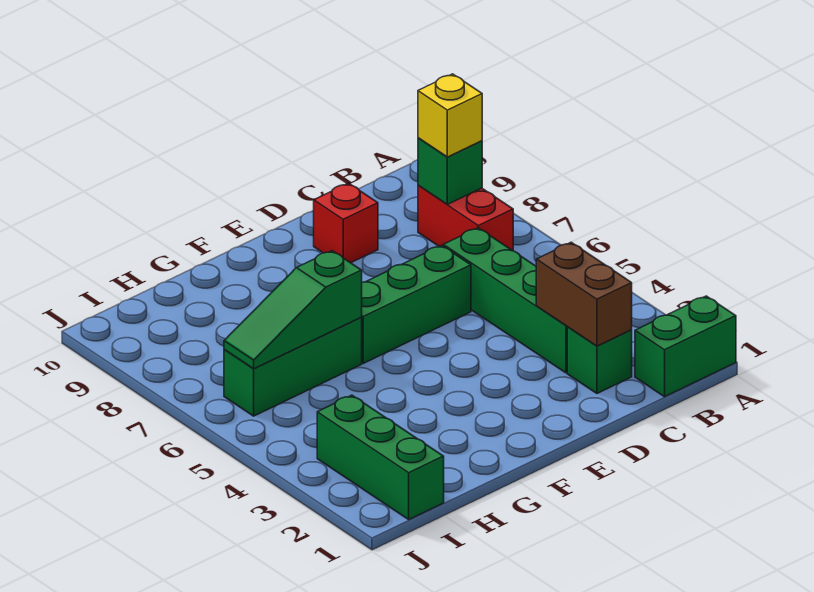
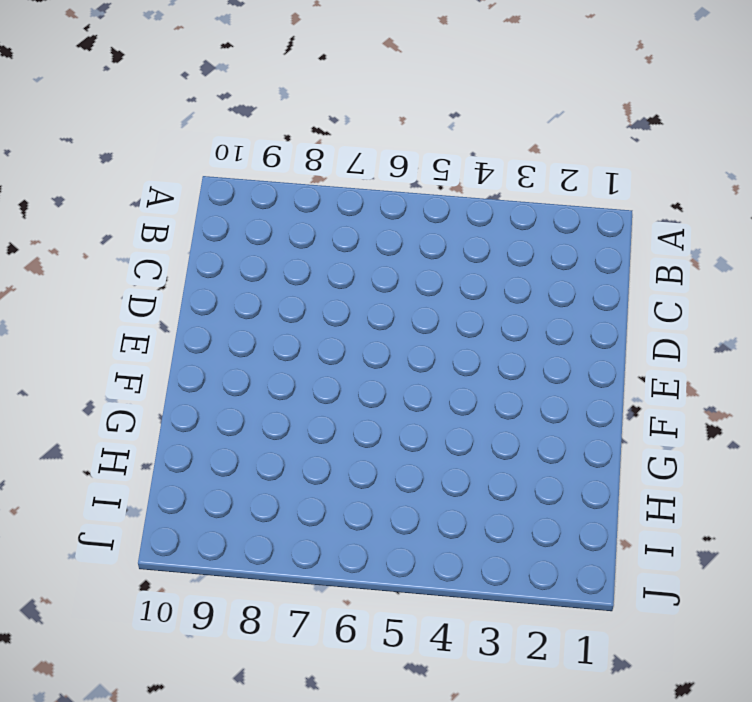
none -> green brick A1:B1 level 1
none -> red brick B7:B8 level 1
none -> green brick C2 level 1

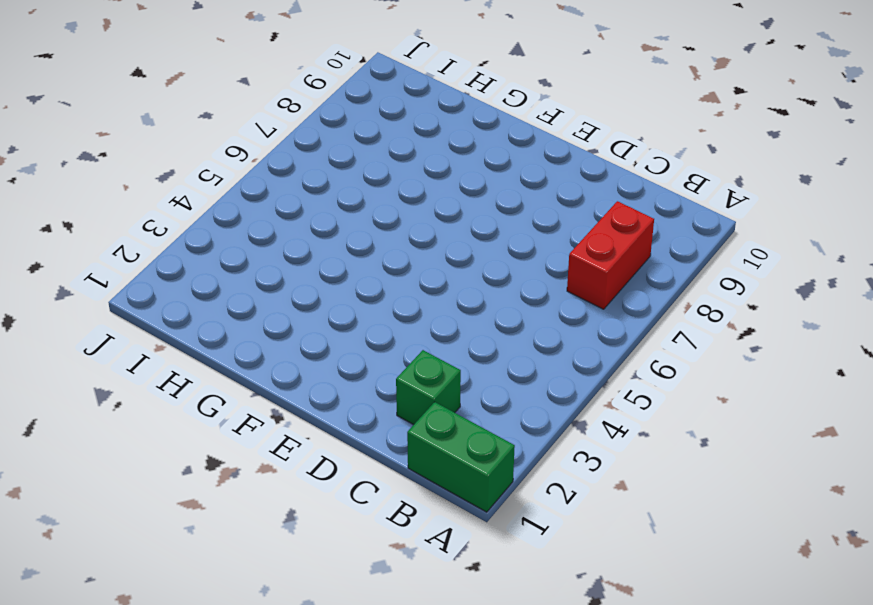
none -> green brick C3:C6 level 1
none -> green brick D6:F6 level 1
none -> red brick D9 level 1

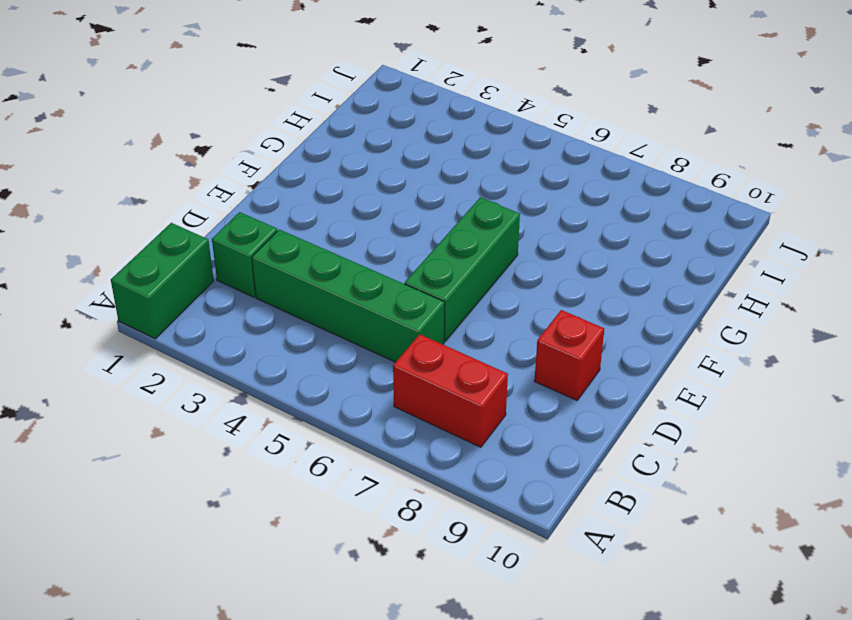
none -> green brick G6:I6 level 1
none -> green brick I1:I3 level 1
none -> green brick B8 level 2

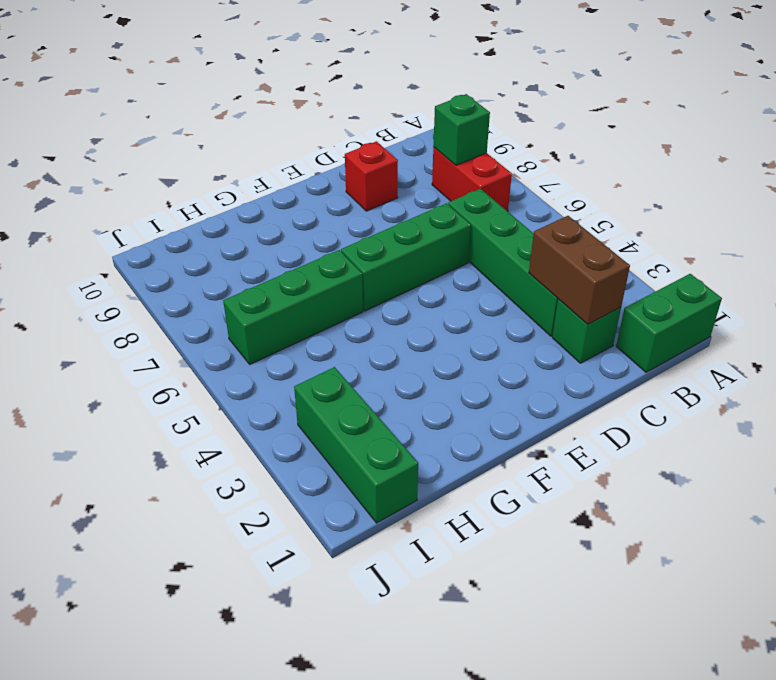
none -> green slope G6:I6 level 2 top G
none -> yellow brick B8 level 3

